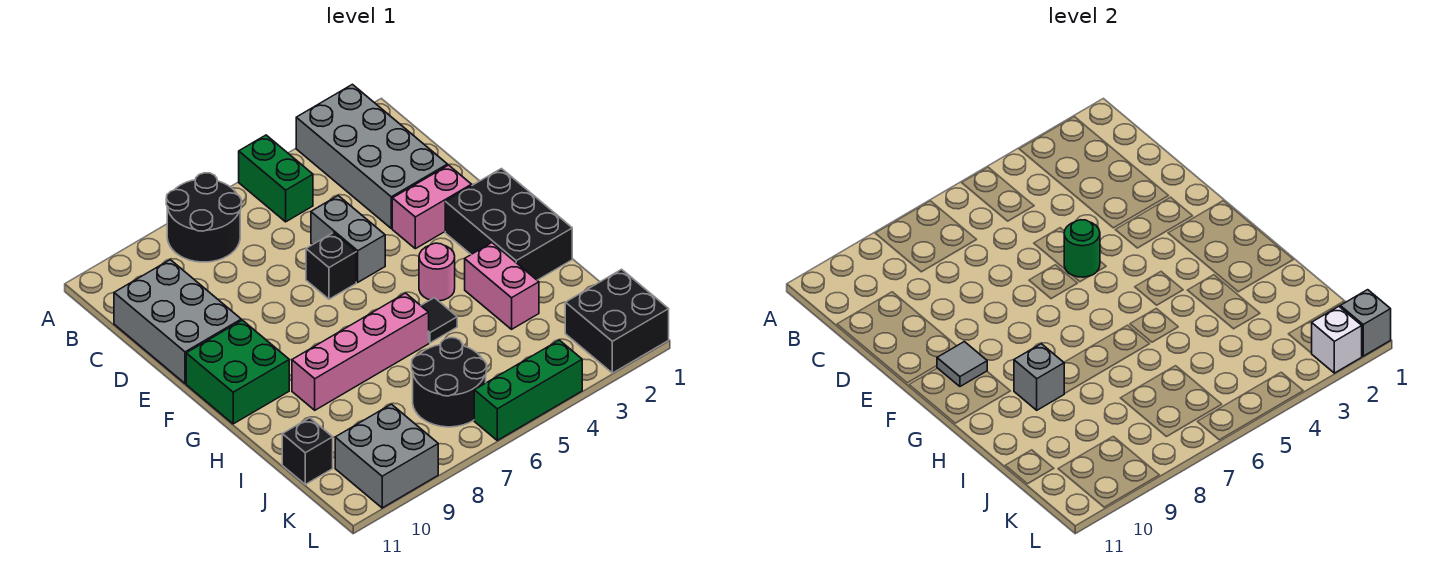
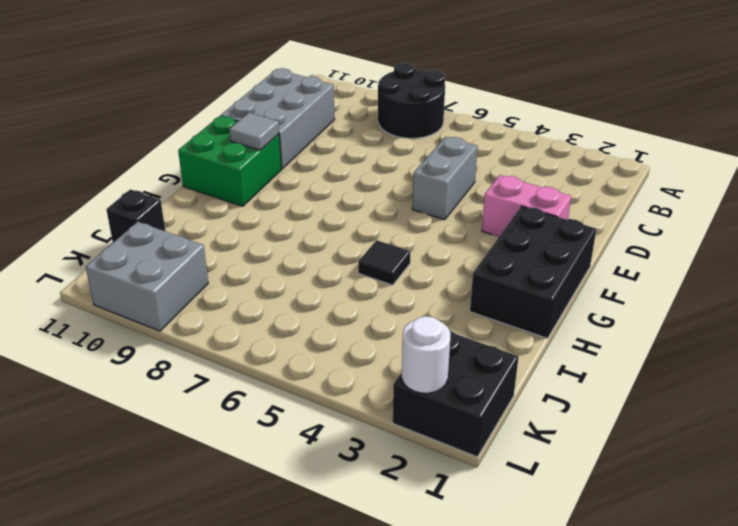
white round brick L2 level 2 -> white brick L2 level 2
none -> grey brick A2:D3 level 1
none -> green brick A5:B5 level 1
none -> black brick E6 level 1

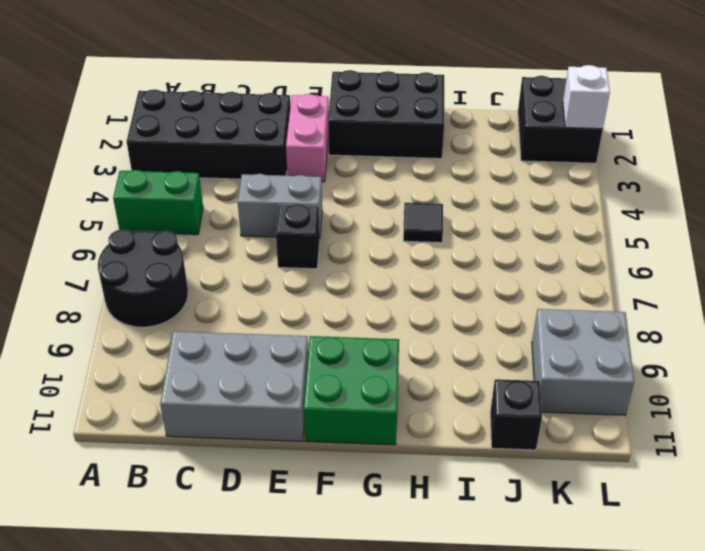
black brick A2:D3 level 1 -> grey brick A2:D3 level 1
none -> pink round brick G4 level 1
none -> pink brick H3:I3 level 1
none -> pink brick H6:H9 level 1

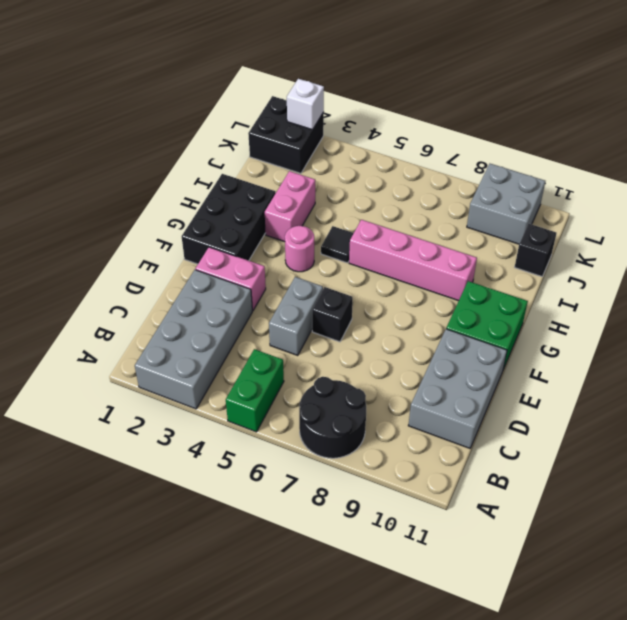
none -> black round brick J6:K7 level 1
none -> green brick L4:L6 level 1
none -> green round brick E5 level 2

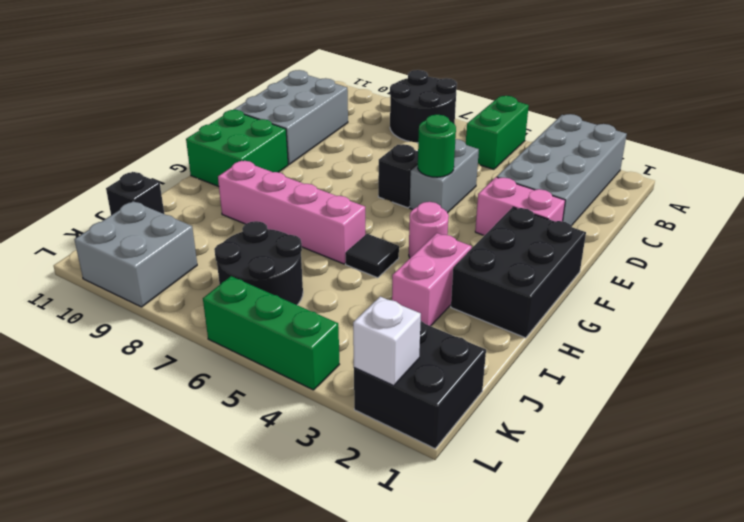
none -> grey tile F10 level 2
none -> grey brick H9 level 2
none -> grey brick L1 level 2

